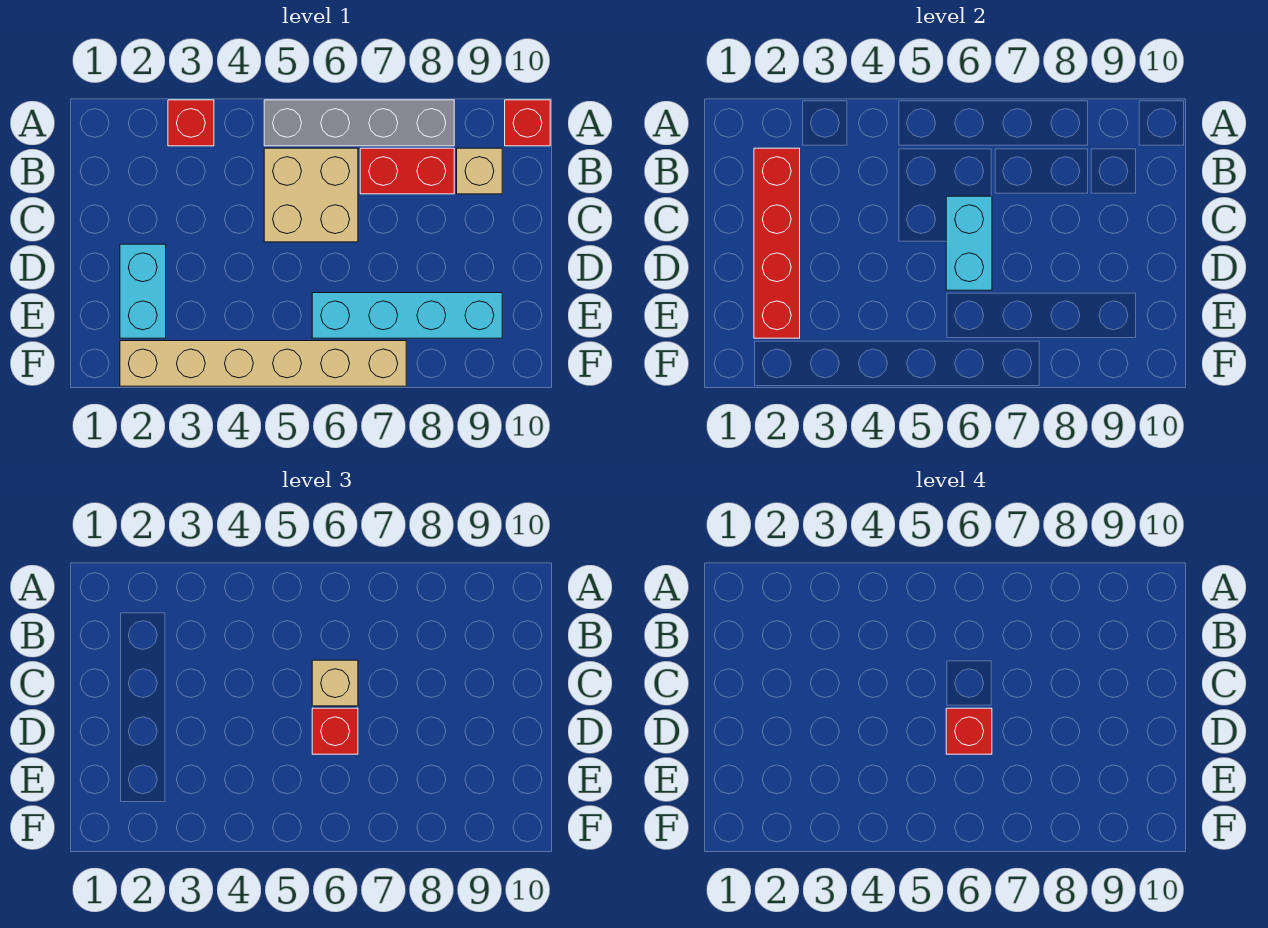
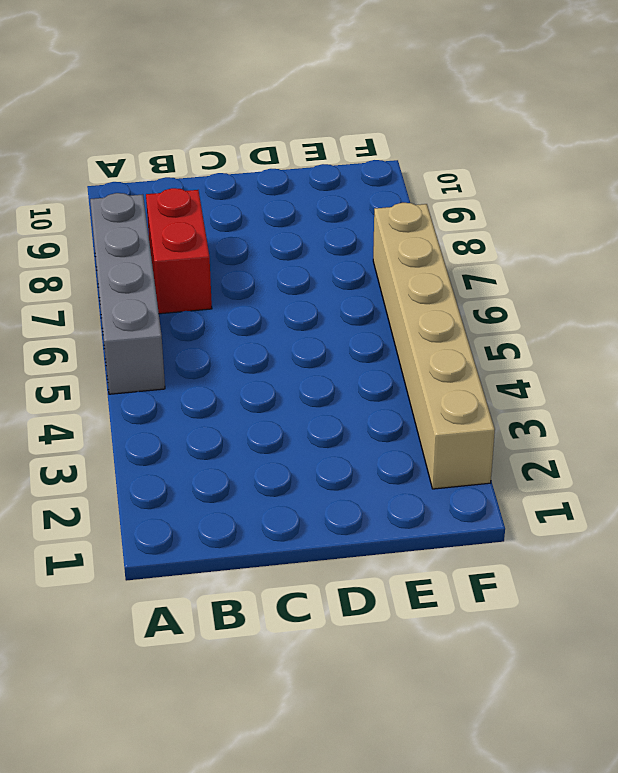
none -> red brick A3 level 1
none -> red brick A10 level 1
none -> tan brick B5:C6 level 1

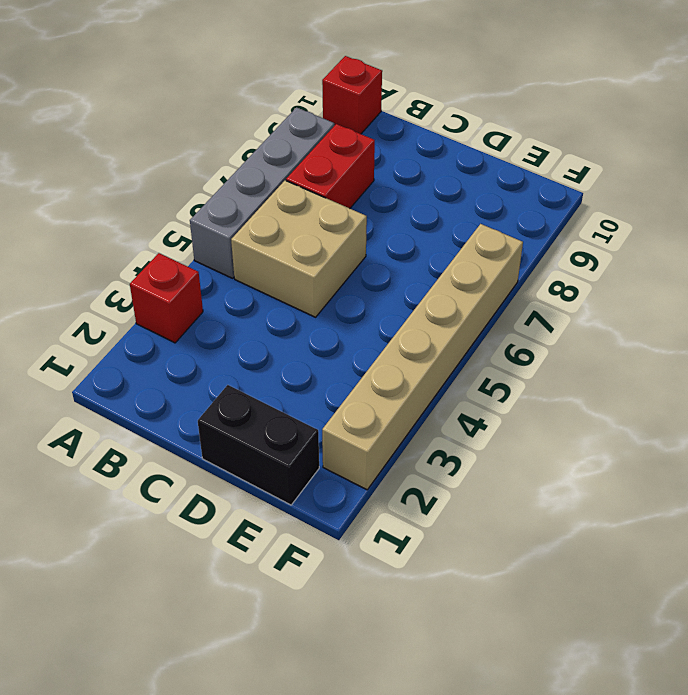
black brick D1:E1 level 1 -> none
none -> tan brick B9 level 1
none -> cyan brick D2:E2 level 1
none -> cyan brick E6:E9 level 1

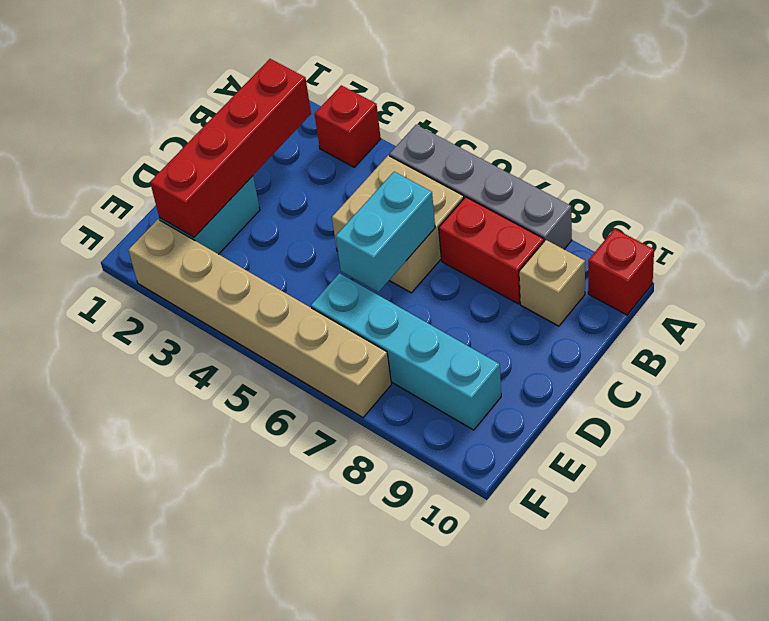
none -> tan brick C6 level 3
none -> red brick D6 level 3
none -> red brick D6 level 4

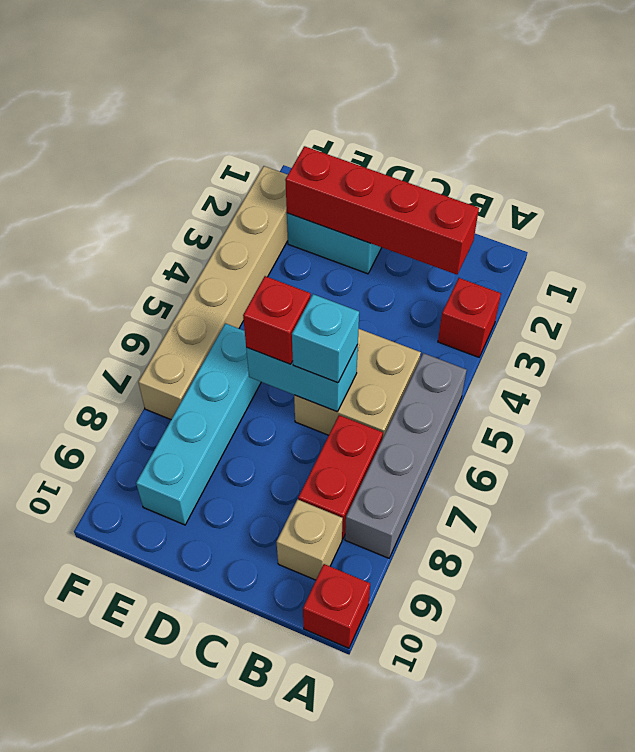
cyan brick C6 level 3 -> tan brick C6 level 3
none -> red brick D6 level 4

